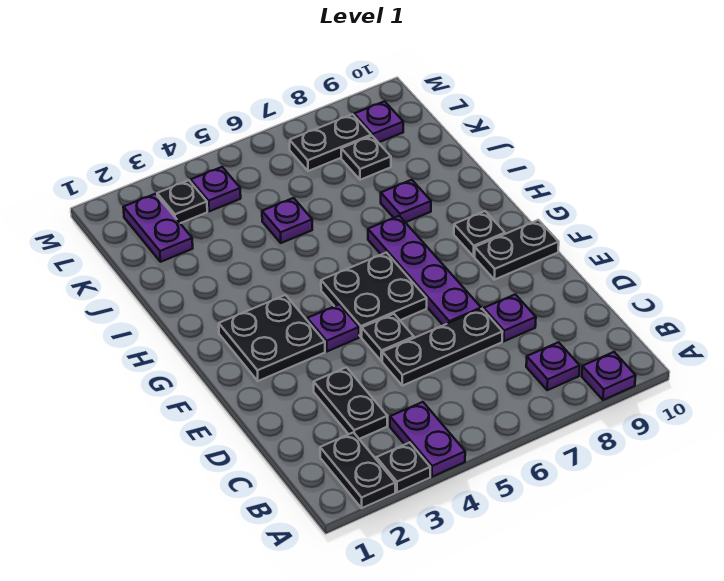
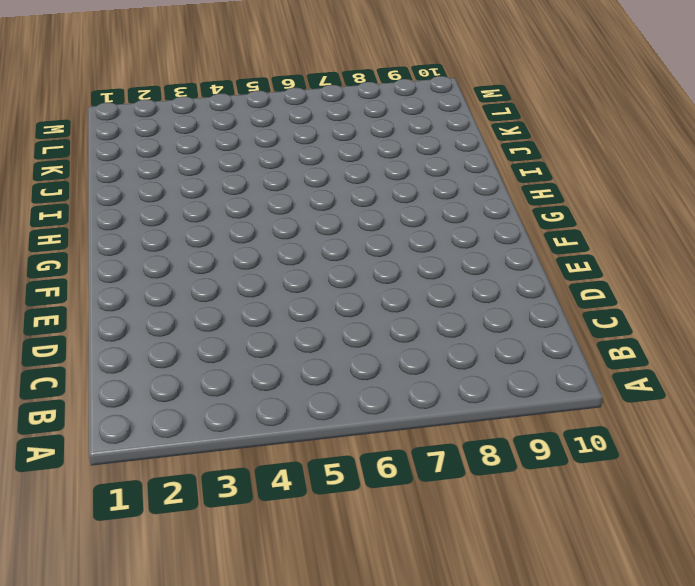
none -> black plate A2:B2 level 1
none -> black plate A3 level 1
none -> purple plate A4:B4 level 1

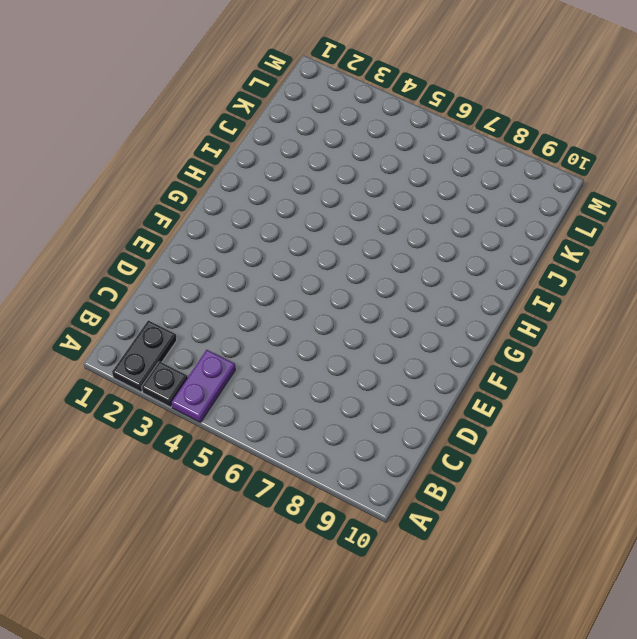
none -> purple plate A9 level 1
none -> purple plate B8 level 1
none -> black plate C3:D3 level 1

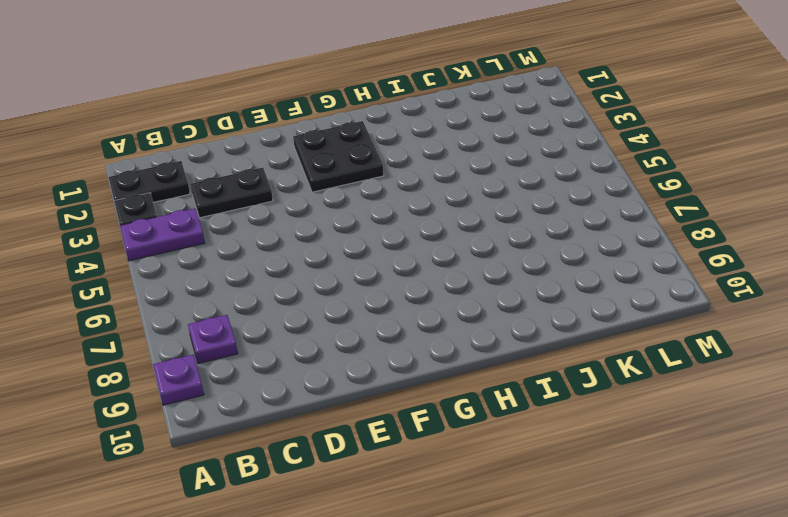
none -> black plate D5:D7 level 1
none -> purple plate D8 level 1
none -> black plate E5 level 1

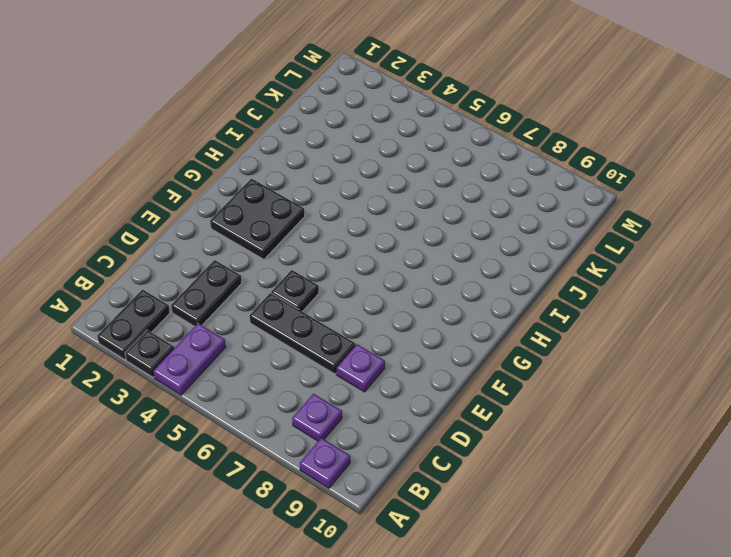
none -> purple plate E7:H7 level 1
none -> purple plate F4 level 1
none -> black plate F5:G6 level 1

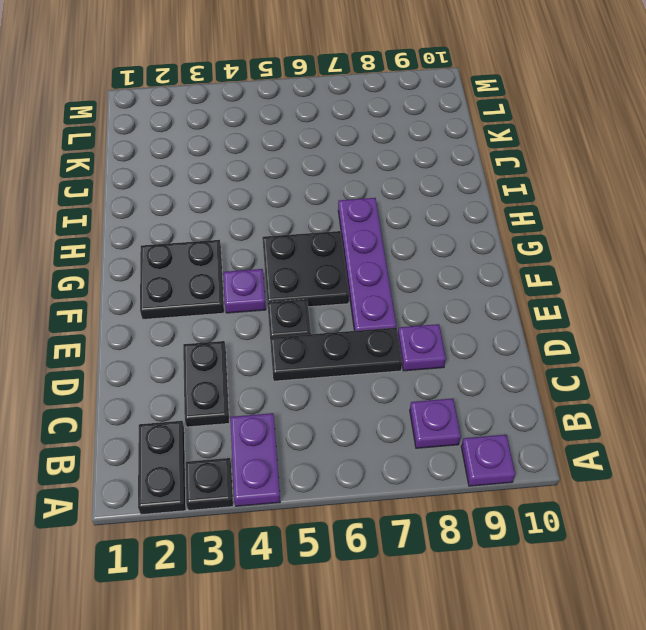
none -> black plate F9:F10 level 1
none -> black plate G9 level 1
none -> purple plate I8 level 1

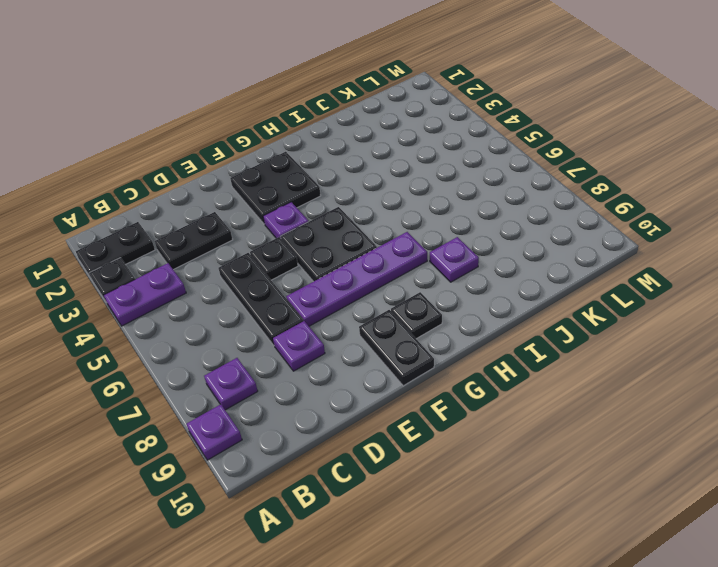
none -> purple plate J5 level 1
none -> purple plate K2:L2 level 1
none -> black plate K8 level 1

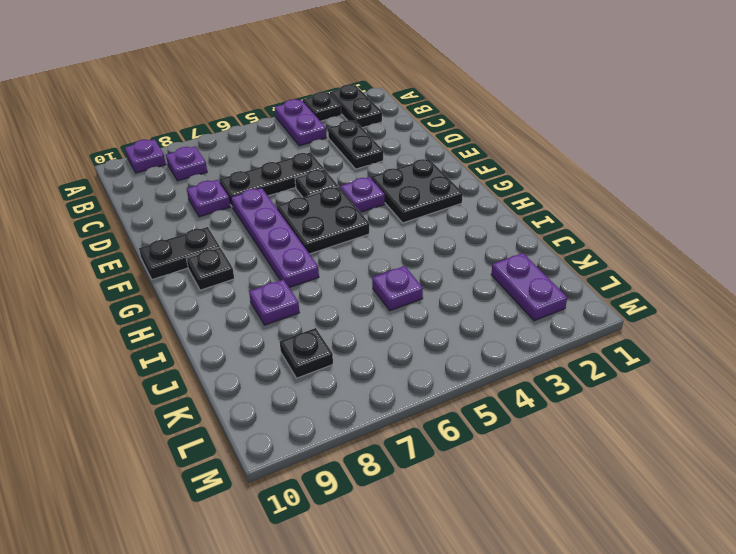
none -> black plate L3 level 1
none -> purple plate L4 level 1
none -> black plate L7:L8 level 1

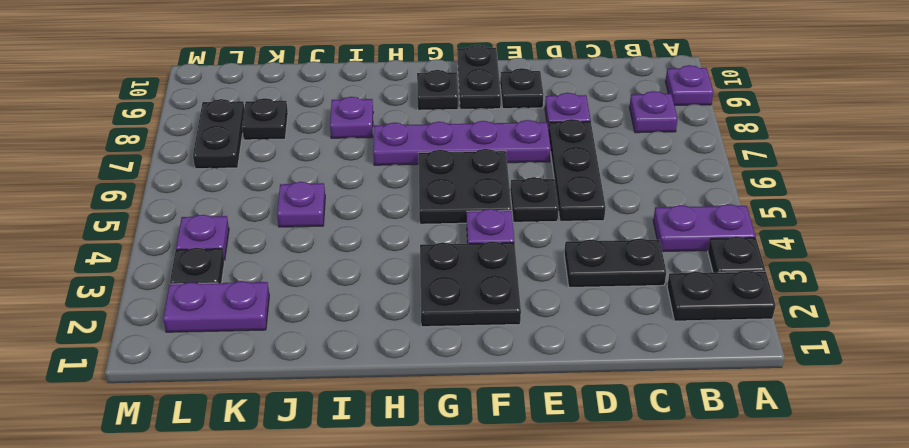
black plate E9 level 1 -> none
none -> purple plate L9 level 1

